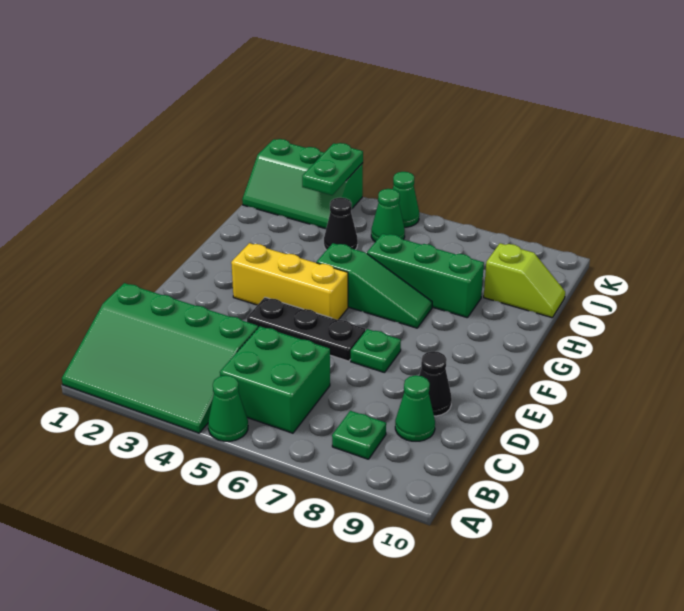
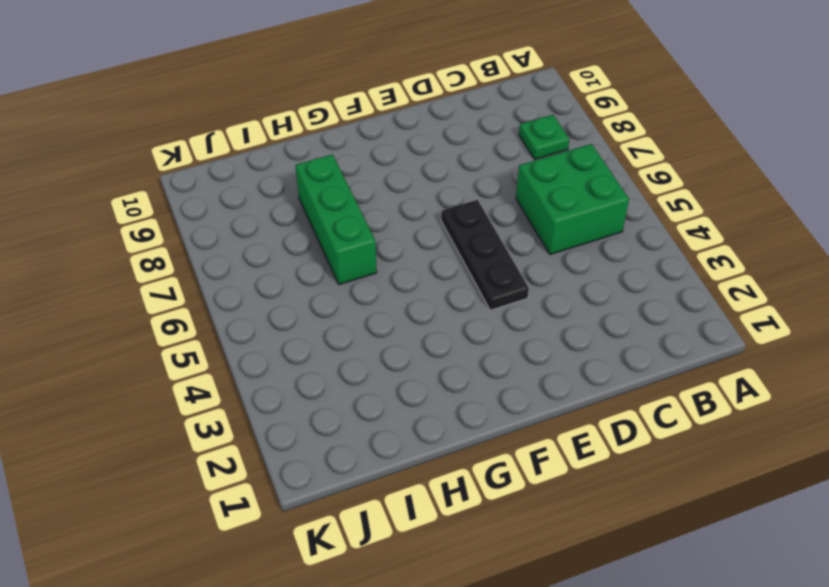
none -> green slope A1:C4 level 1 top C
none -> green cone A5 level 1
none -> green cone C9 level 1

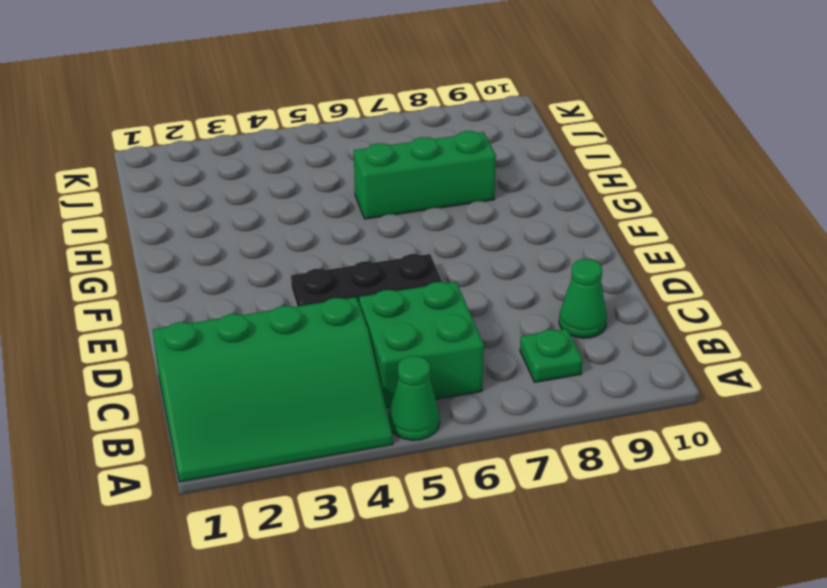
none -> black cone D9 level 1
none -> green plate E7 level 1
none -> yellow brick F3:F5 level 1

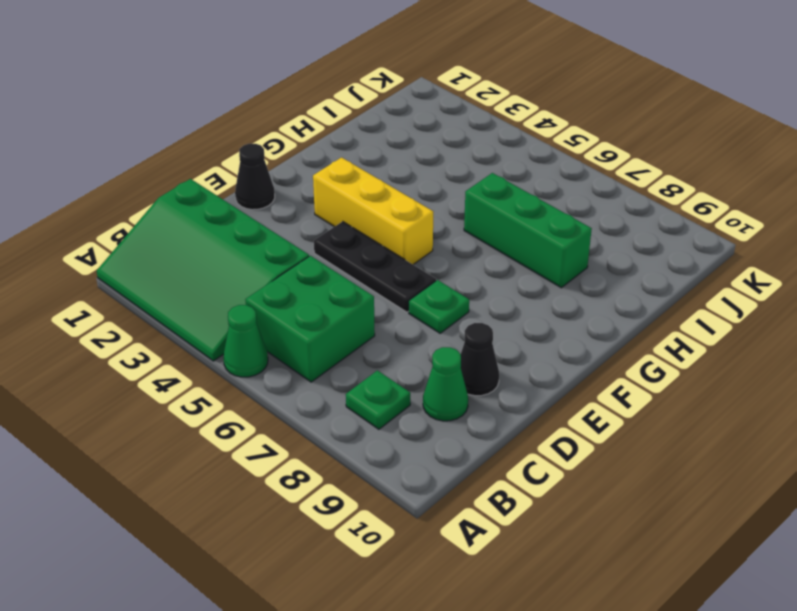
black cone E1 level 1 -> black cone I4 level 1
none -> green slope G5:G7 level 1 top 5
none -> lime slope I9:I10 level 1 top 9
none -> green slope J1:K3 level 1 top K

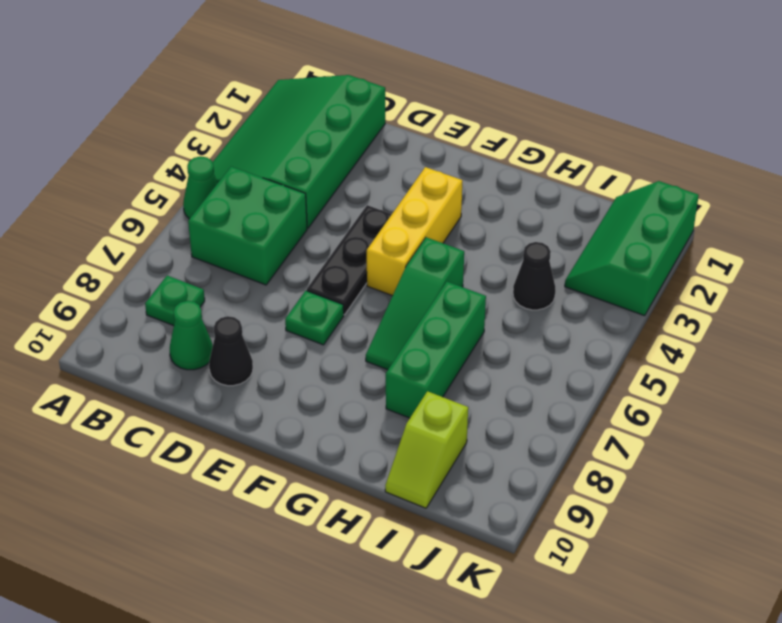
none -> green cone J5 level 1
none -> green cone K5 level 1
none -> green plate J3:K3 level 2

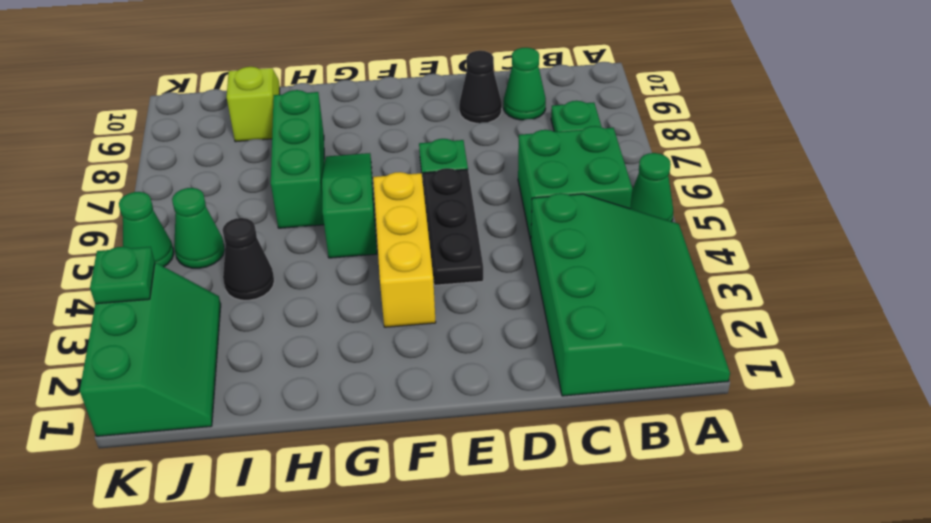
green plate K3 level 2 -> green plate J3:K3 level 2

